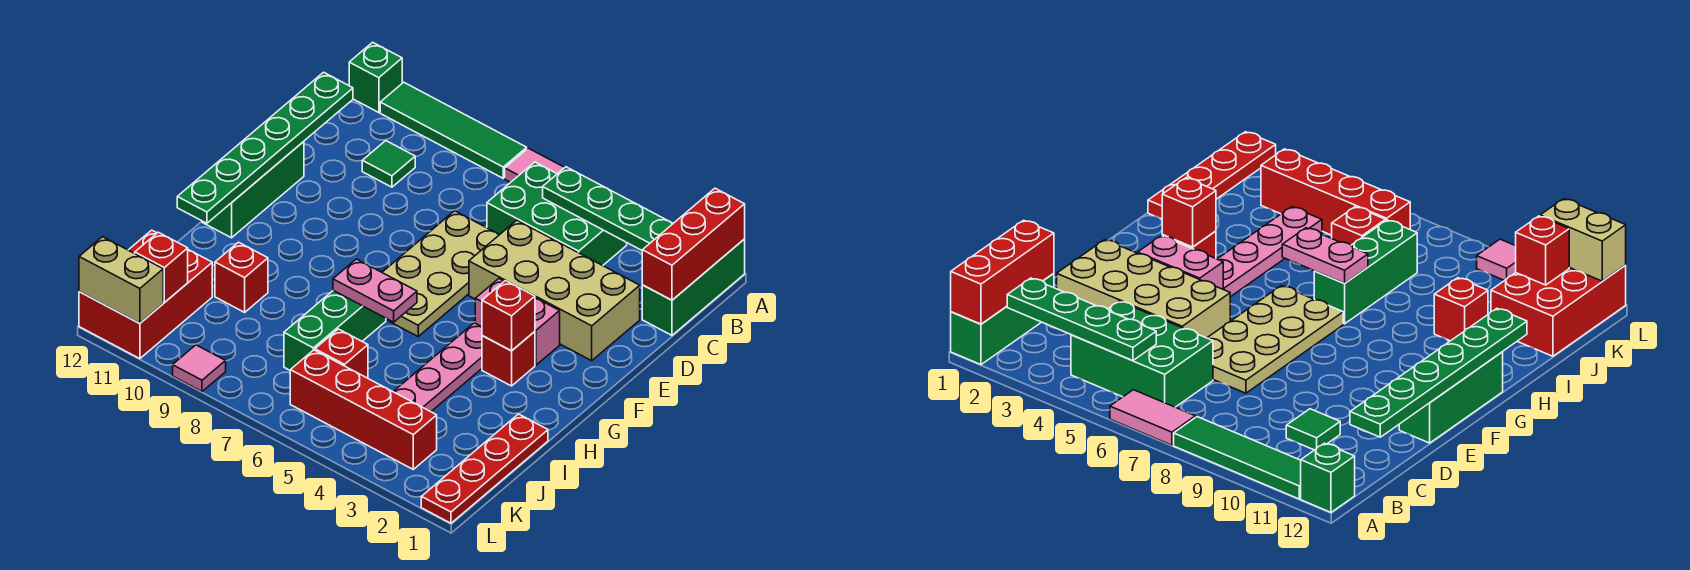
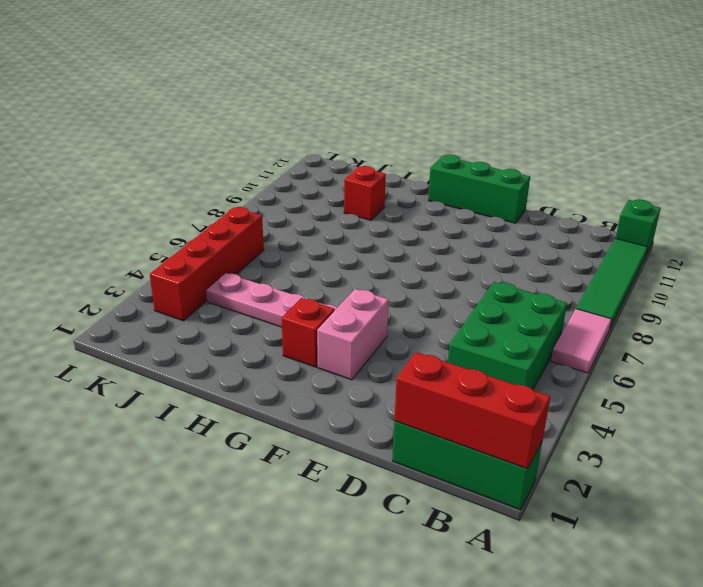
none -> green tile C10 level 1
none -> tan brick D2:E5 level 1
none -> tan plate D6:G7 level 1

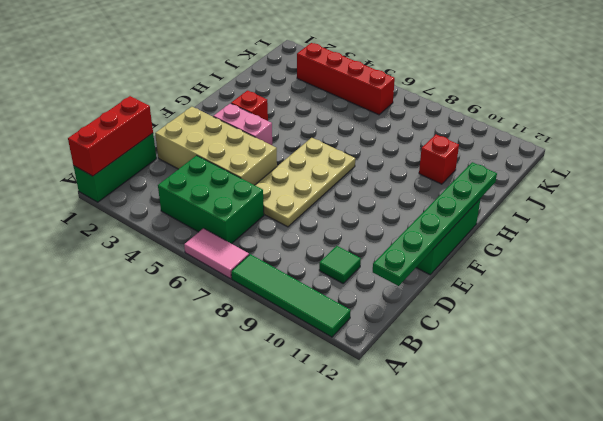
none -> green brick A12 level 1
none -> pink plate G4:J4 level 1
none -> green brick H7:J7 level 1

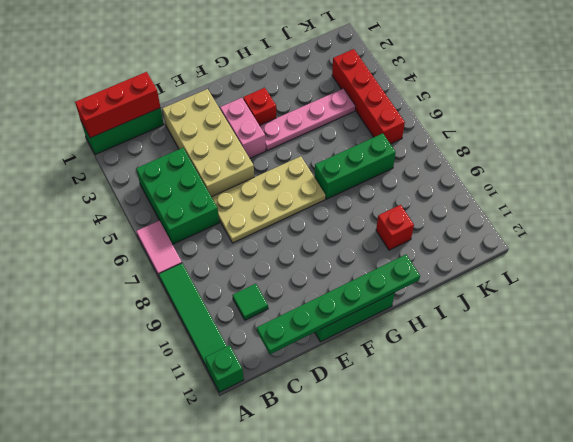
none -> red plate I1:L1 level 1
none -> red brick J6 level 1
none -> red brick J11:L12 level 1

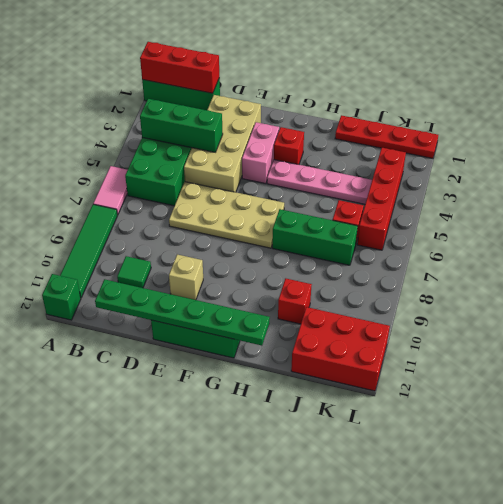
green brick B4:D4 level 2 -> green plate B2:B5 level 2
tan brick E10 level 1 -> none
none -> pink tile L9 level 1
none -> red brick G3 level 2
none -> pink plate H6:H7 level 2

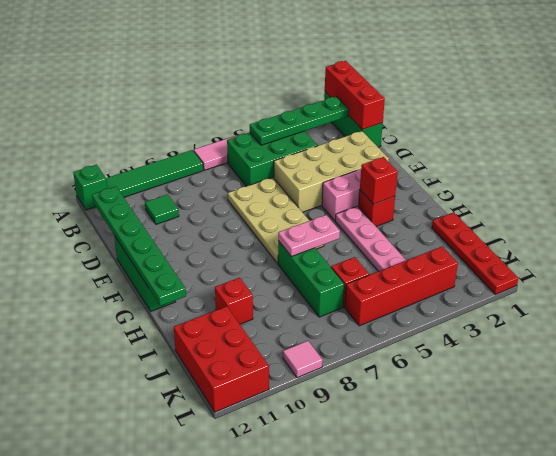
none -> red brick K11 level 2
none -> tan brick L11:L12 level 2

